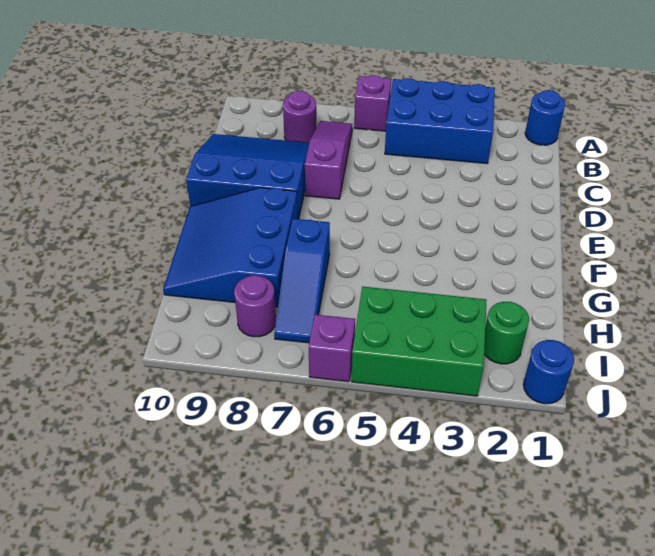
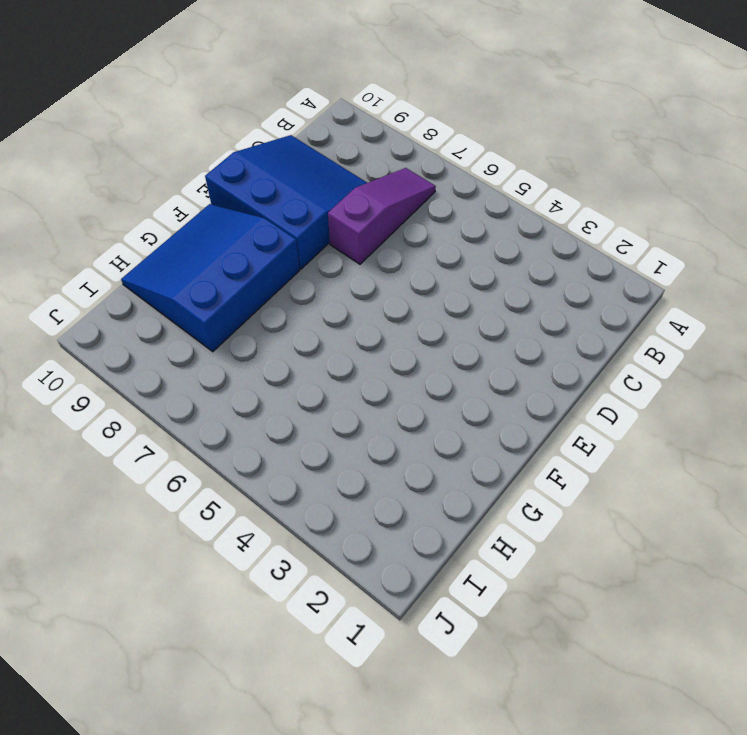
none -> blue round brick A1 level 1
none -> blue brick A3:B5 level 1
none -> purple brick A6 level 1

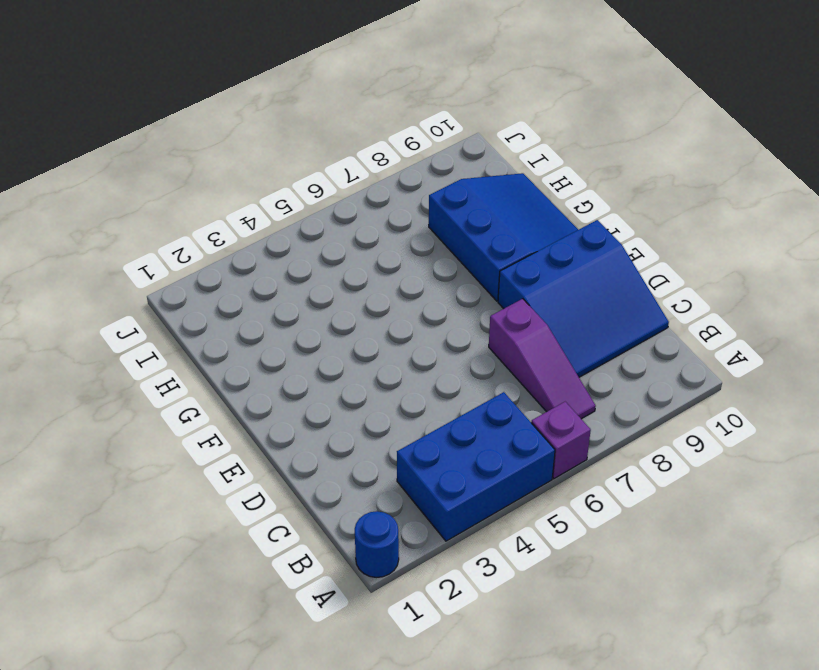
none -> purple round brick B8 level 1
none -> blue slope G7:I7 level 1 top G
none -> green round brick I2 level 1

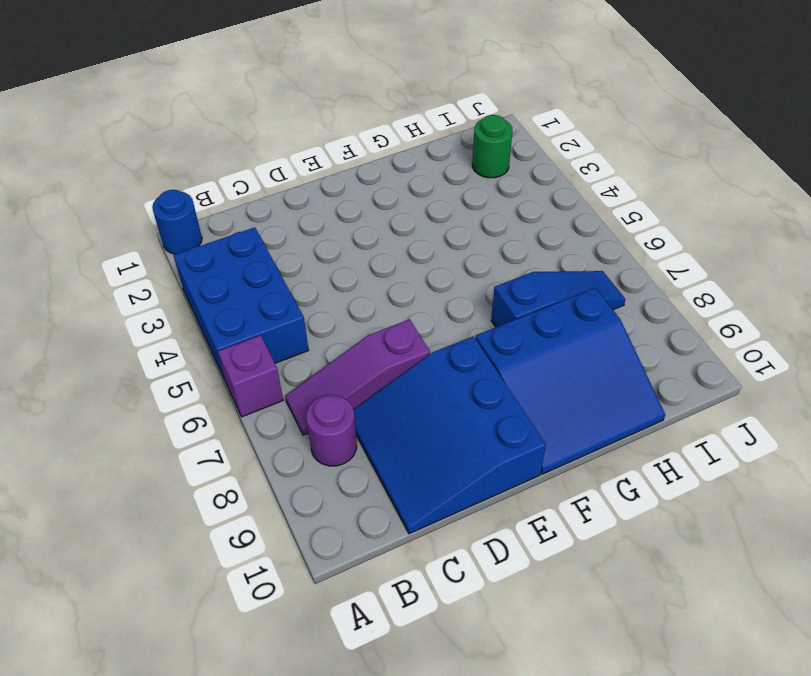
none -> green brick I3:J5 level 1
none -> purple round brick I8 level 1
none -> blue round brick J1 level 1

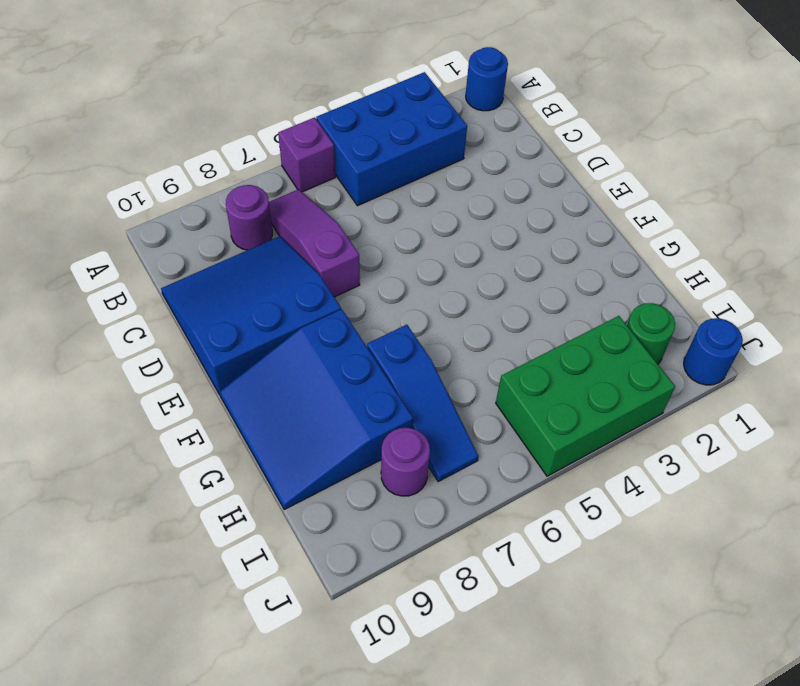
none -> purple brick J6 level 1

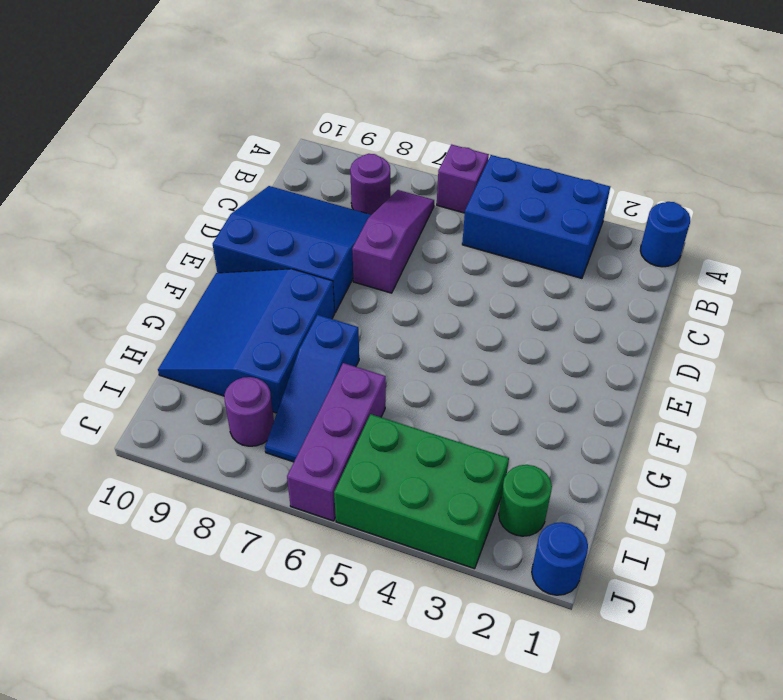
purple brick H6:J6 level 1 -> purple brick J6 level 1

